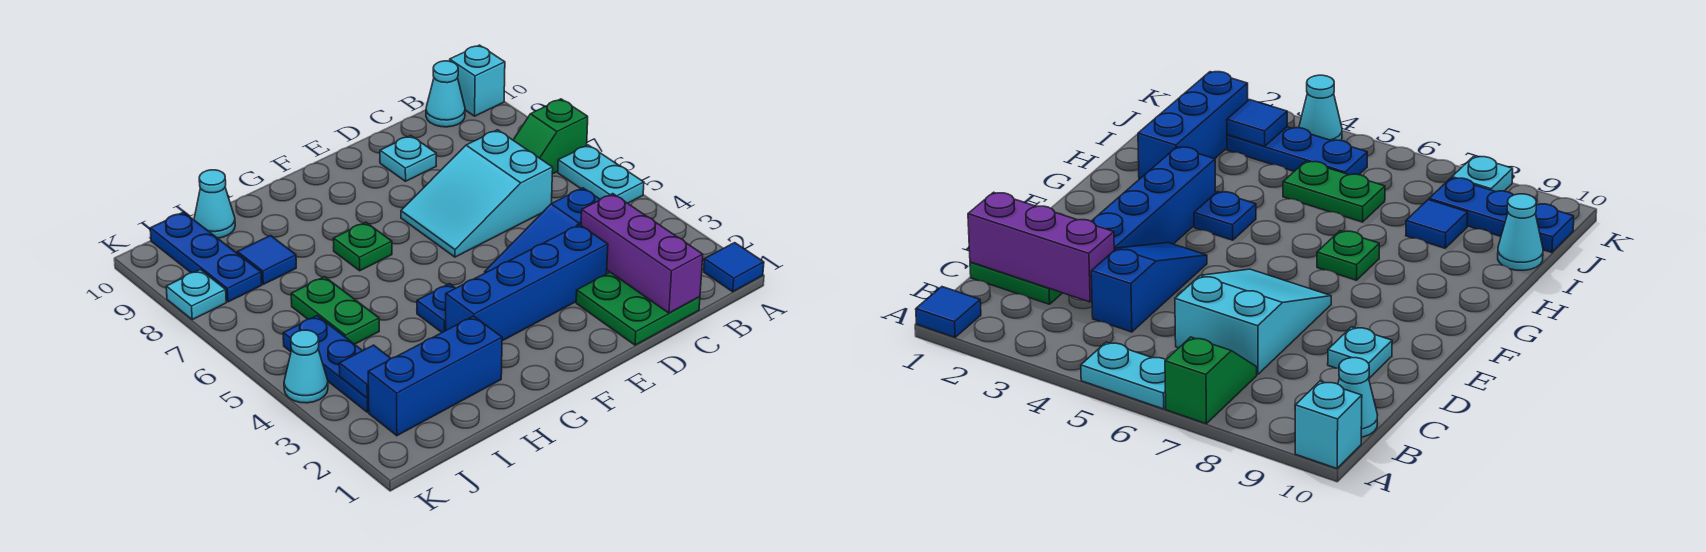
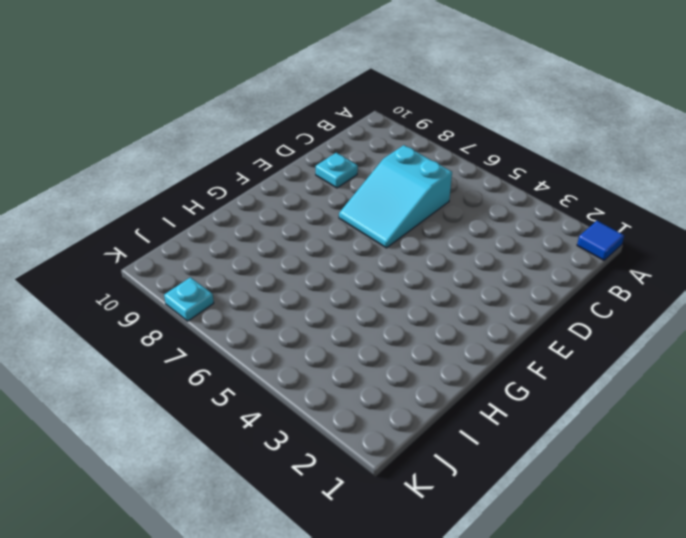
none -> cyan plate A5:A6 level 1
none -> green slope A7:B7 level 1 top A
none -> cyan brick A10 level 1

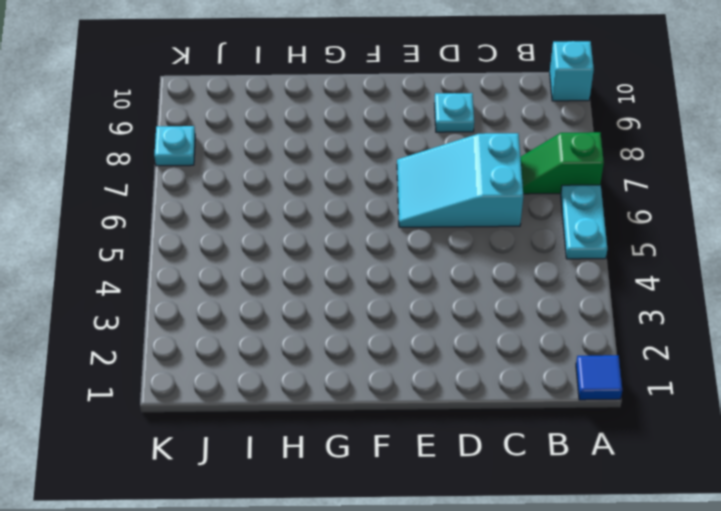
none -> cyan cone B10 level 1
none -> green plate C1:D2 level 1
none -> blue slope C4:E4 level 1 top C

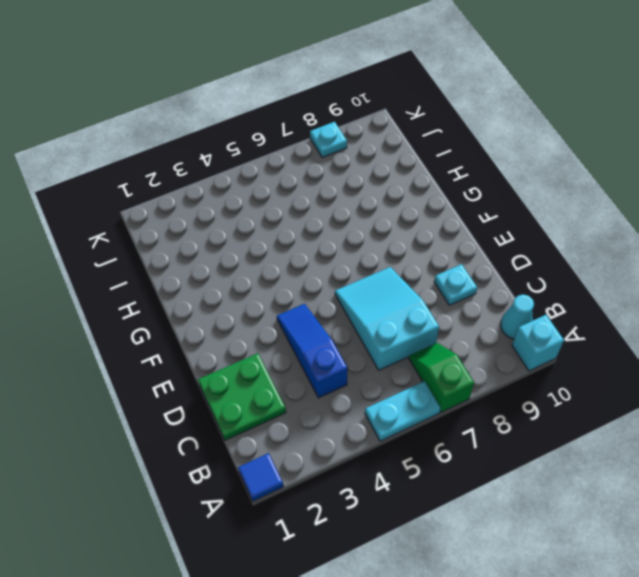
none -> blue brick D3:G3 level 1
none -> blue plate G4 level 1
none -> green plate G7 level 1

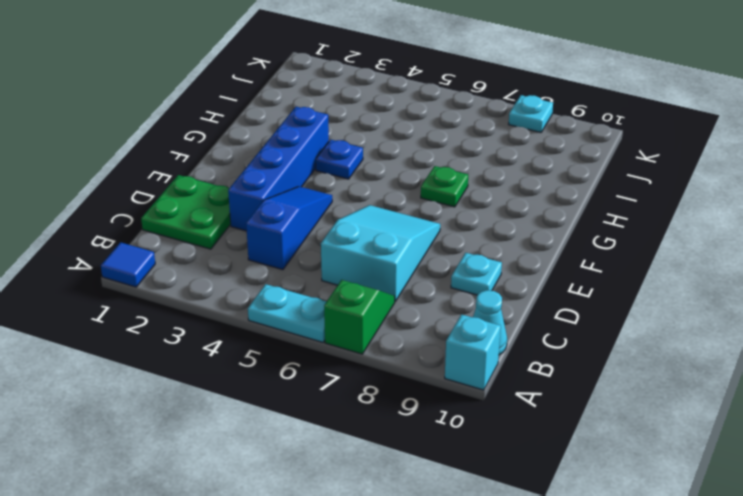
none -> blue brick H2:J2 level 1
none -> green plate I5:I6 level 1
none -> blue tile I8 level 1

